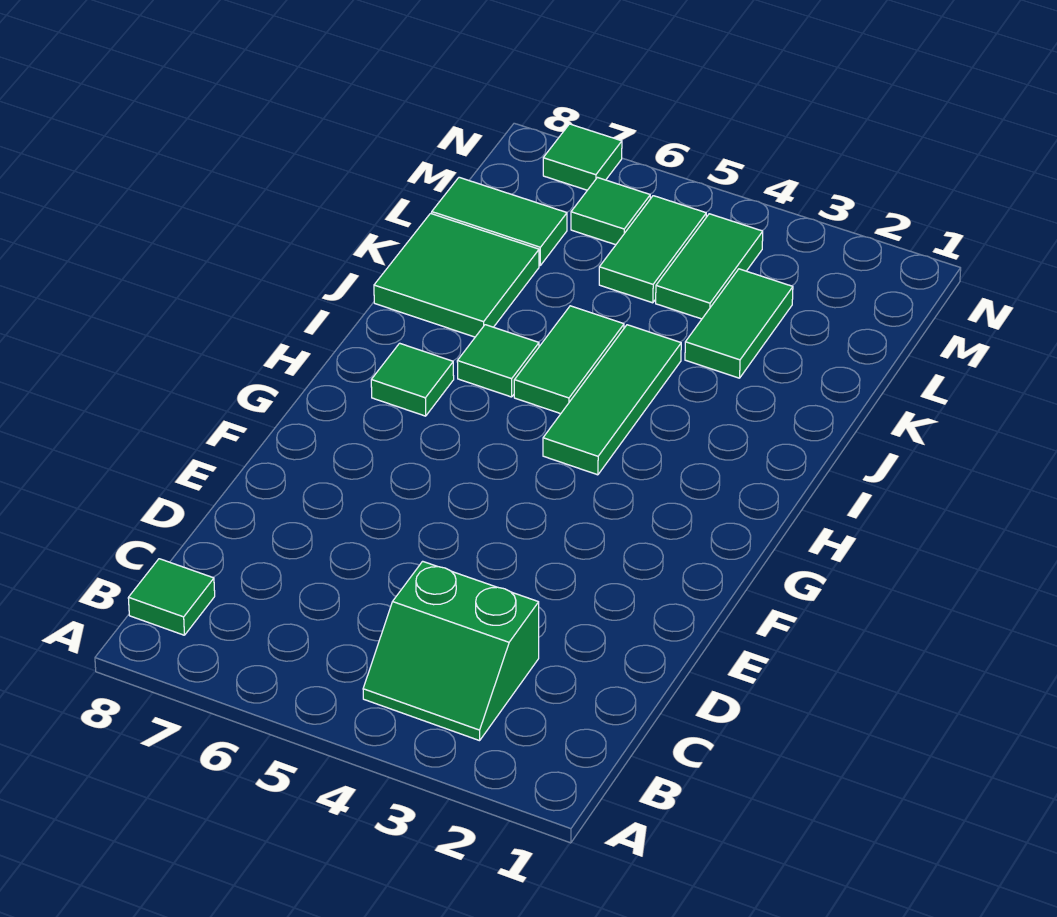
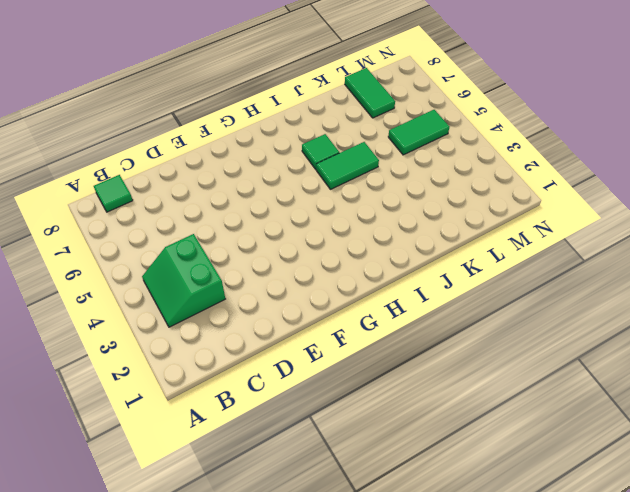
none -> green tile H4:J4 level 1
none -> green tile H7 level 1
none -> green tile J7:K8 level 1

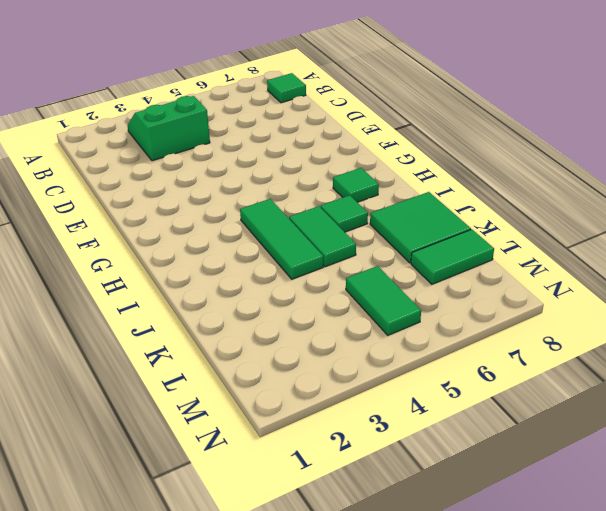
none -> green tile K3:L3 level 1
none -> green tile L4:M4 level 1
none -> green tile M6 level 1

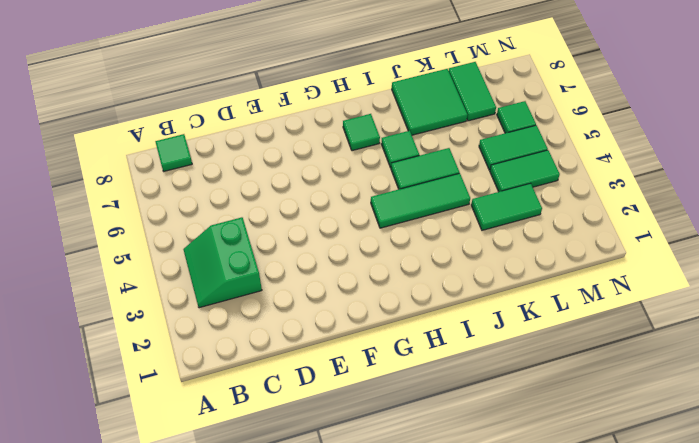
none -> green tile N7 level 1

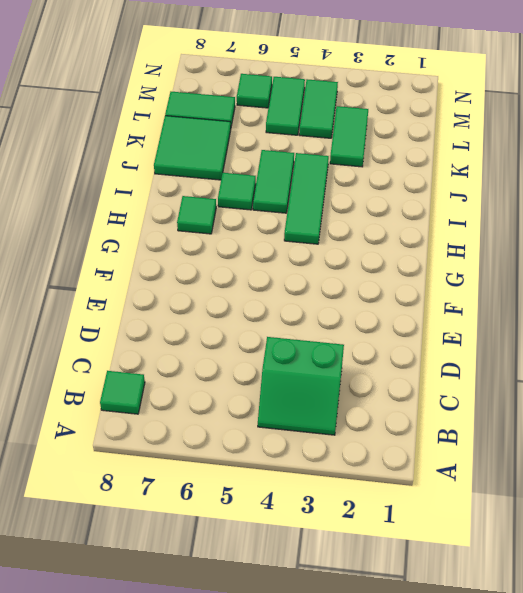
none -> green tile N7 level 1

